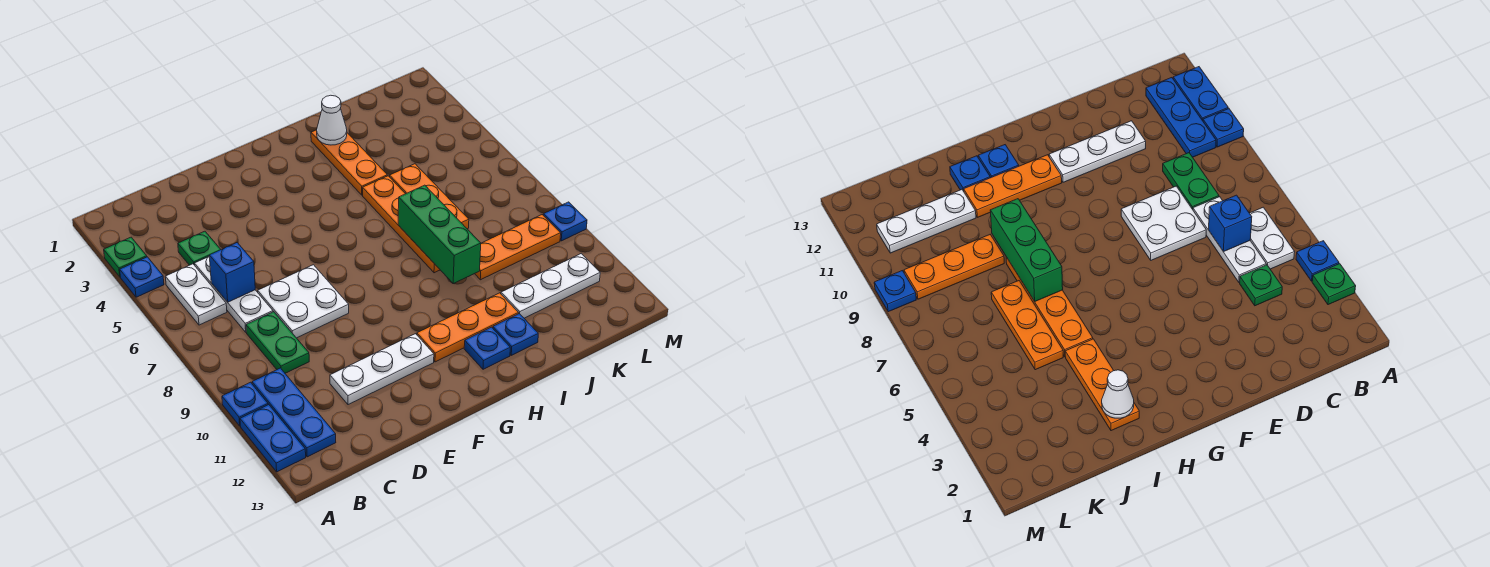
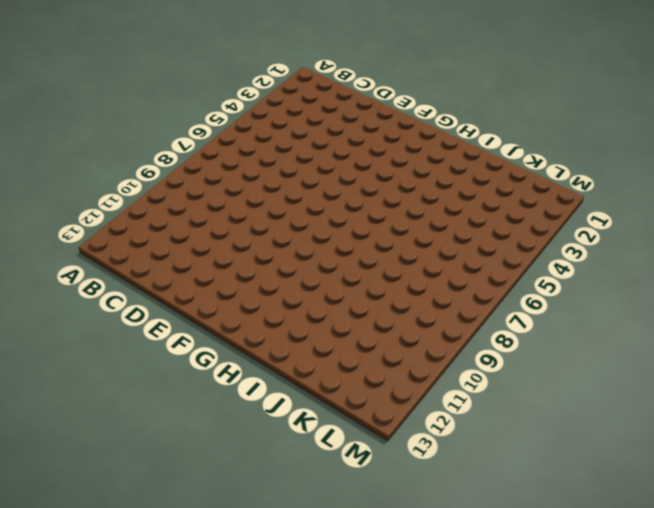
none -> green plate A3 level 1
none -> blue plate A4 level 1
none -> blue plate A10 level 1

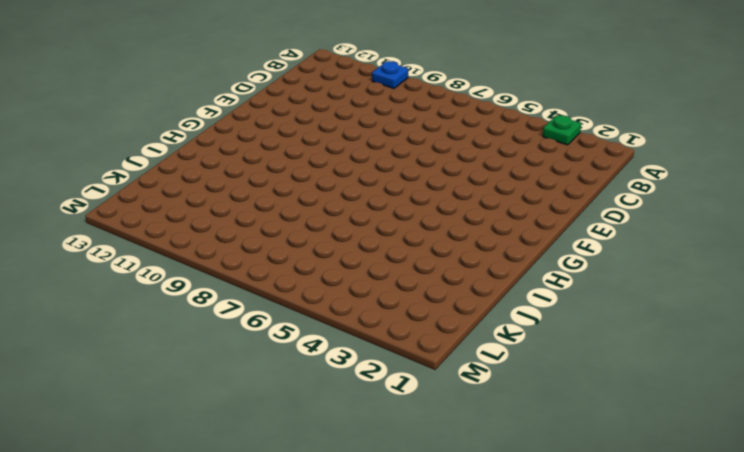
none -> blue plate A4 level 1
none -> blue plate A11:A12 level 1
none -> white plate B5:B6 level 1

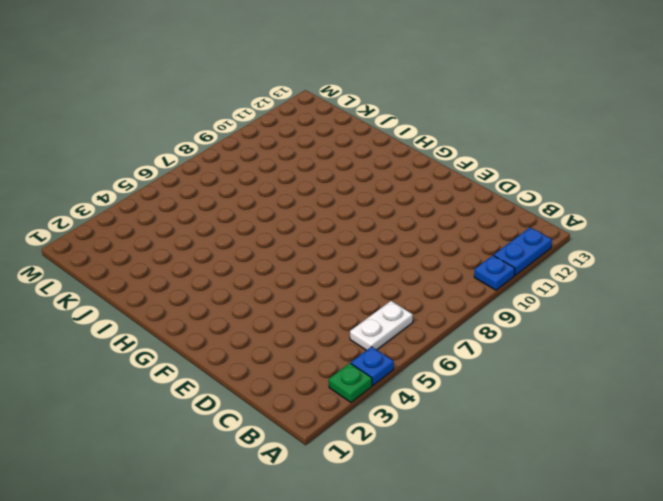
none -> blue plate B10:B12 level 1
none -> green plate C4 level 1
none -> white plate C5:C7 level 1

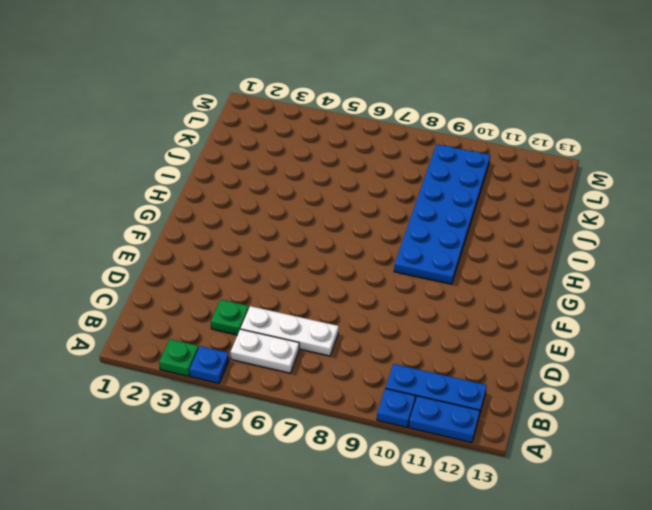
blue plate G9:L10 level 1 -> orange plate J9:L9 level 1
none -> green plate C8:C9 level 1
none -> white plate D7:E8 level 1
none -> white plate D11:F11 level 1

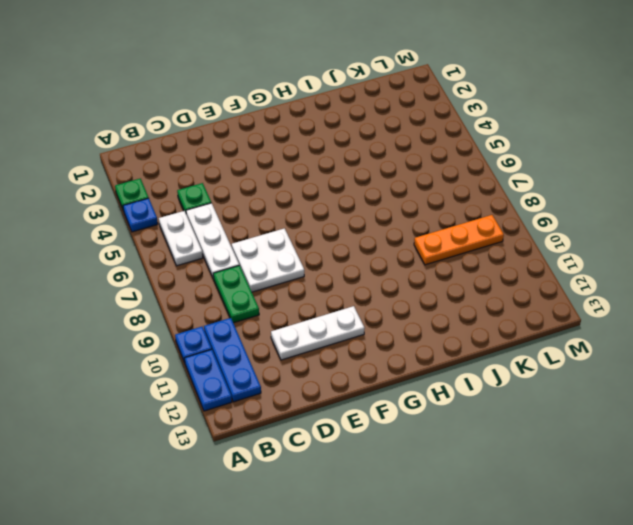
none -> orange plate G11:I11 level 1
none -> blue plate H12 level 1
none -> orange plate I2:I4 level 1

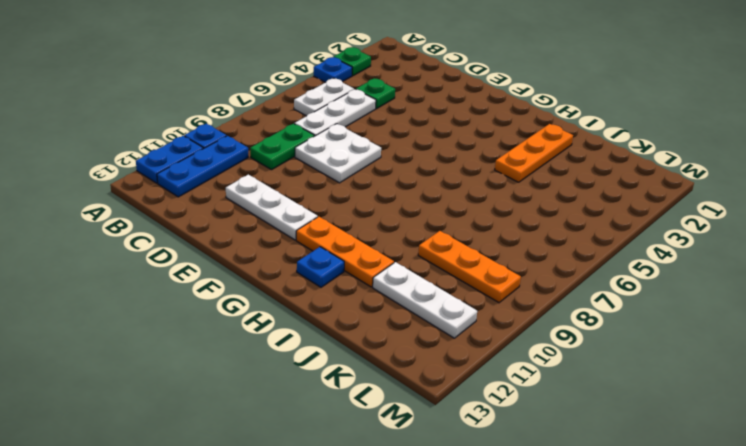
none -> orange plate I5:I8 level 1
none -> blue plate I12 level 1
none -> orange plate J5:J7 level 1

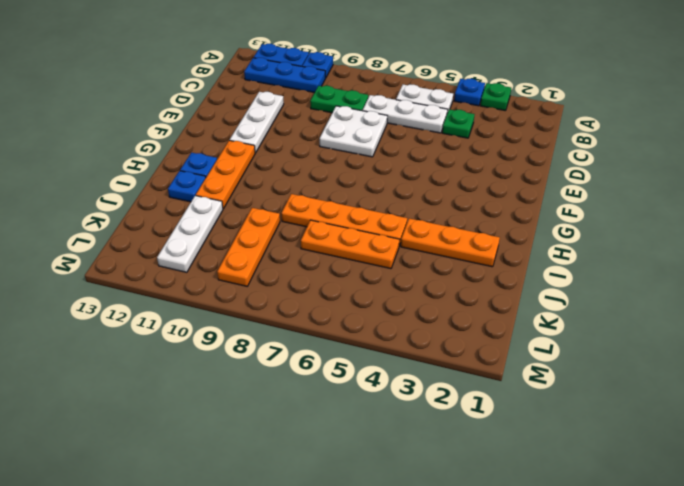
none -> blue plate M9 level 1
none -> blue brick C6 level 2
none -> white cone I2 level 2

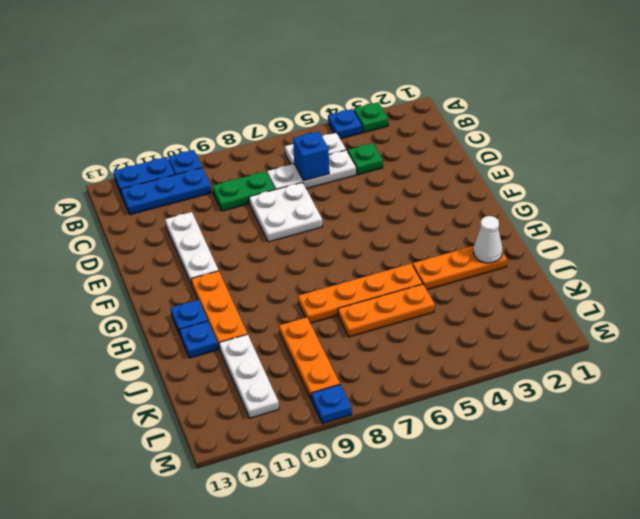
none -> green brick I7:I9 level 2

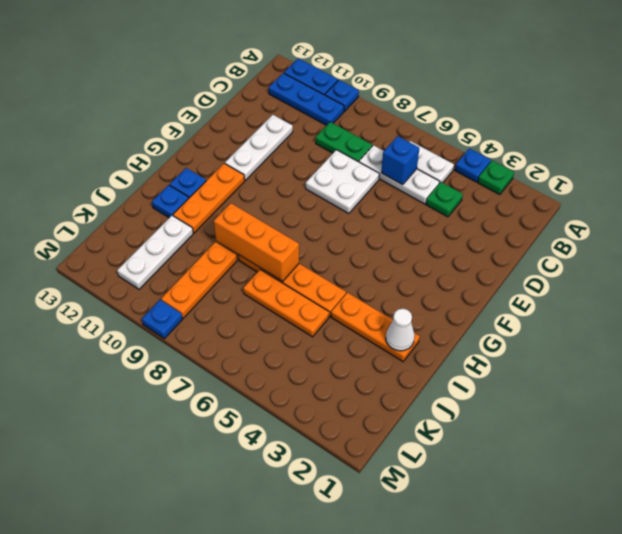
orange brick I7:I9 level 2 -> green brick I7:I9 level 2

